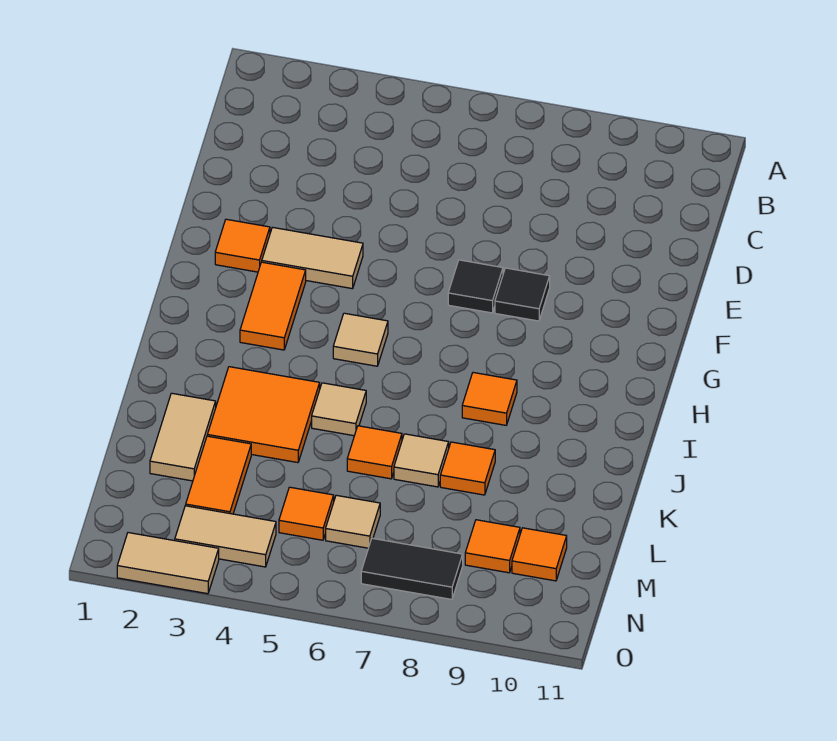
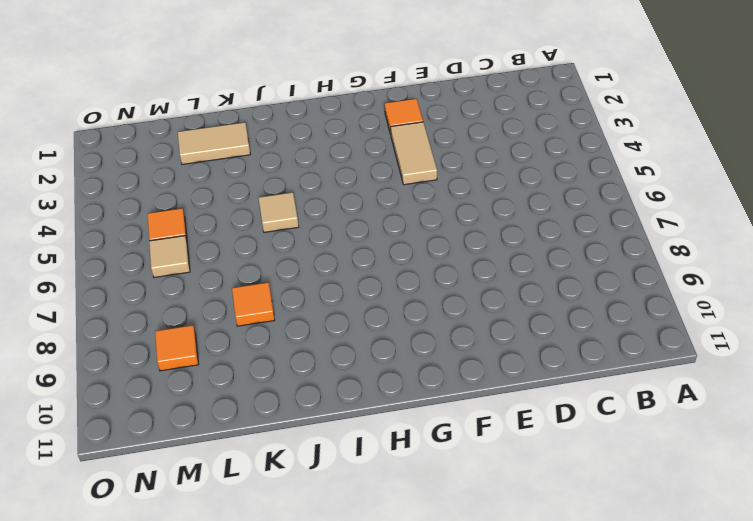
none -> black tile F7 level 1
none -> black tile F8 level 1
none -> orange tile G3:H3 level 1

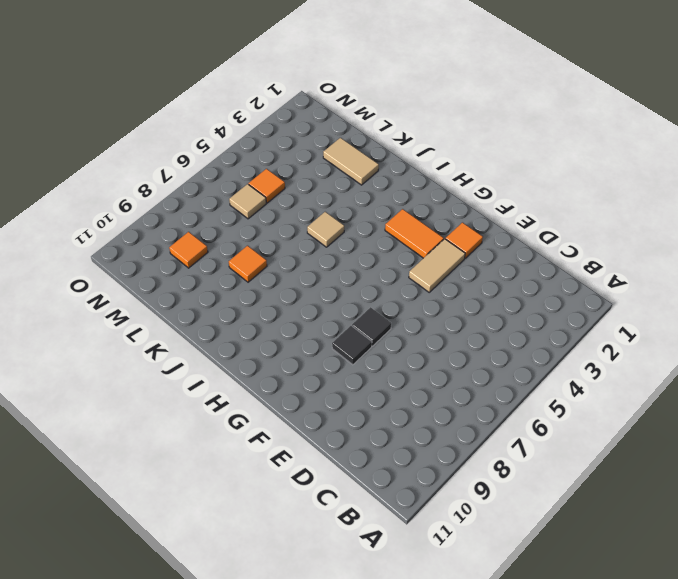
none -> tan tile H5 level 1
none -> orange tile I8 level 1
none -> orange tile J3:K4 level 1

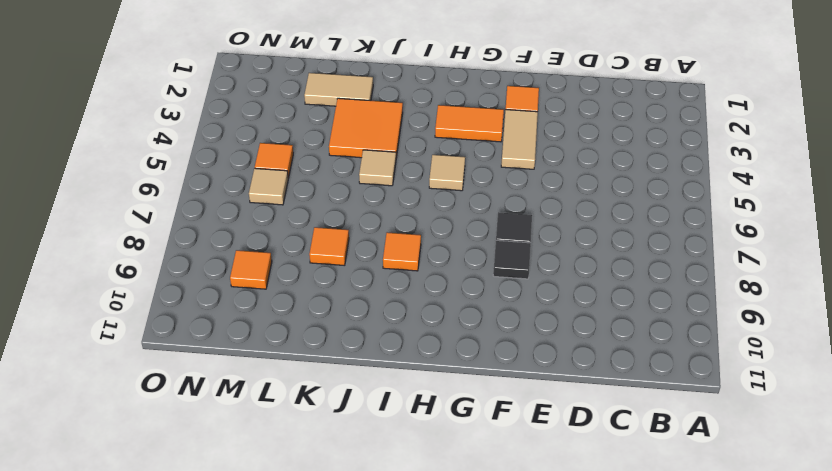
none -> orange tile K6 level 1
none -> tan tile K7 level 1
none -> orange tile L3:M3 level 1

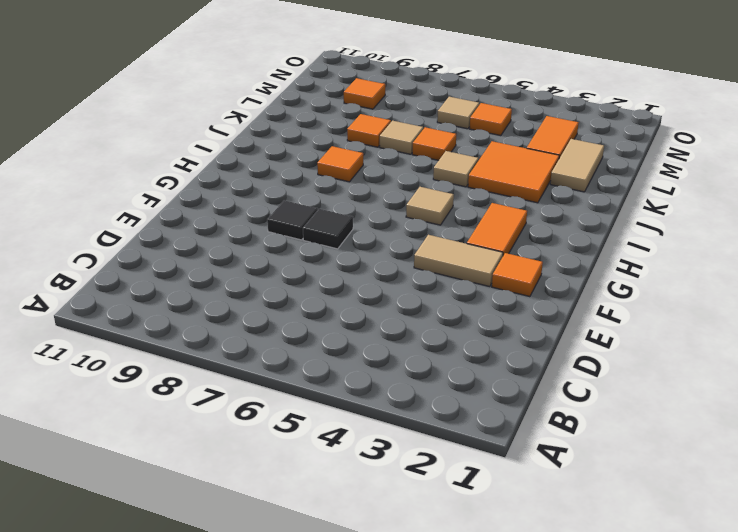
none -> orange tile M10 level 1
none -> tan tile N3:N4 level 1
none -> black tile N7:N8 level 1

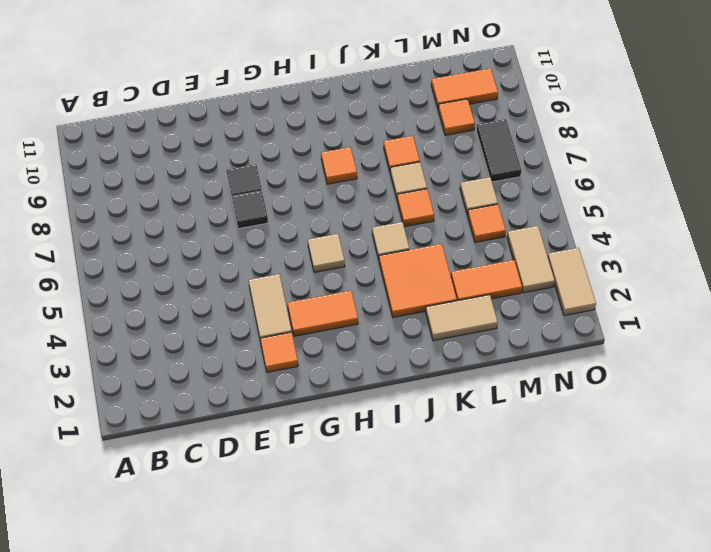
orange tile M10:N10 level 1 -> orange tile M10 level 1

